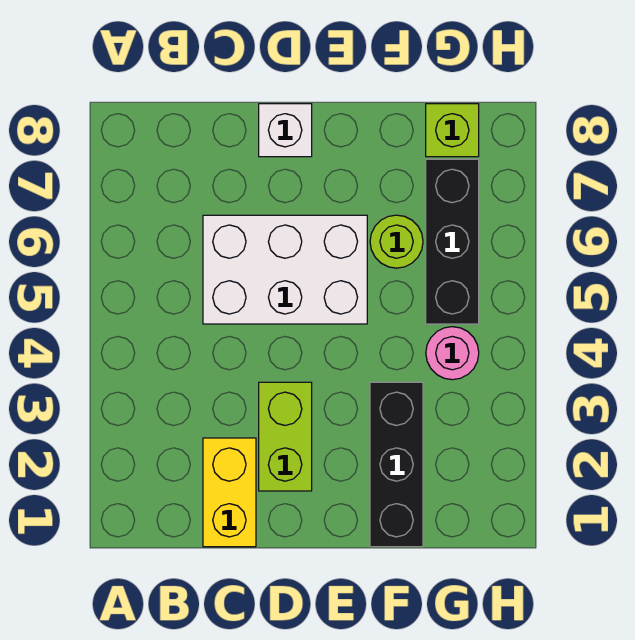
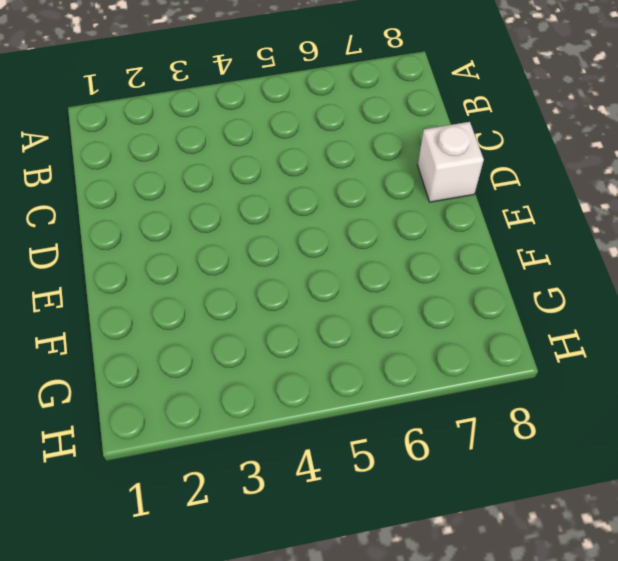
none -> yellow brick C1:C2 level 1
none -> white brick C5:E6 level 1

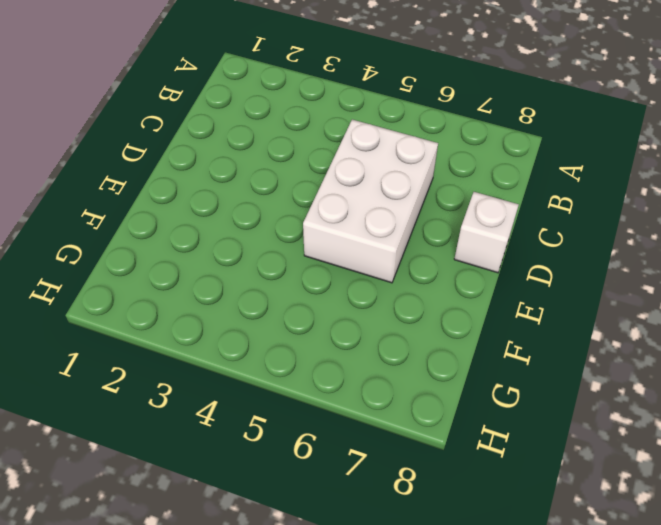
none -> yellow brick C1:C2 level 1
none -> lime brick D2:D3 level 1

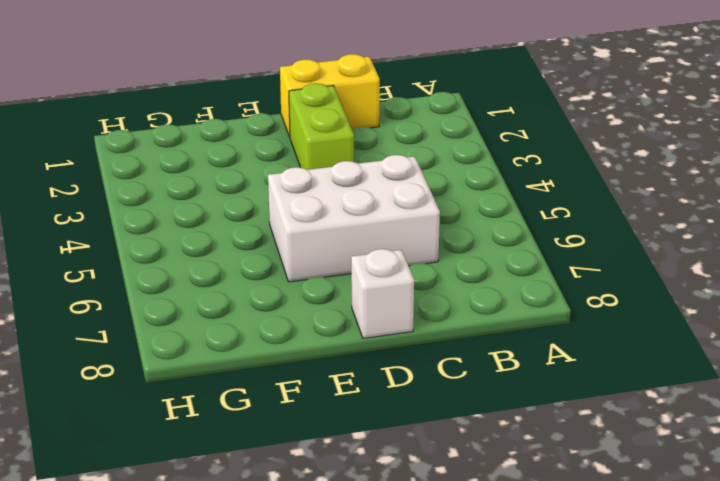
yellow brick C1:D1 level 1 -> yellow brick C1:C2 level 1
none -> black brick F1:F3 level 1
none -> lime round brick F6 level 1

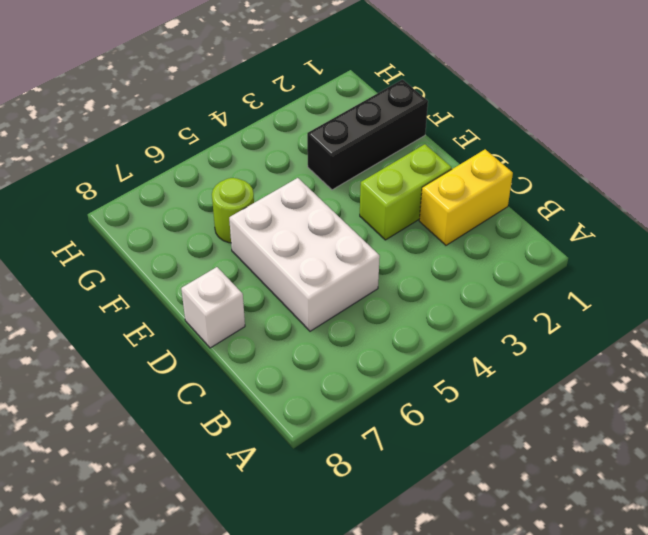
none -> pink round brick G4 level 1
none -> black brick G5:G7 level 1

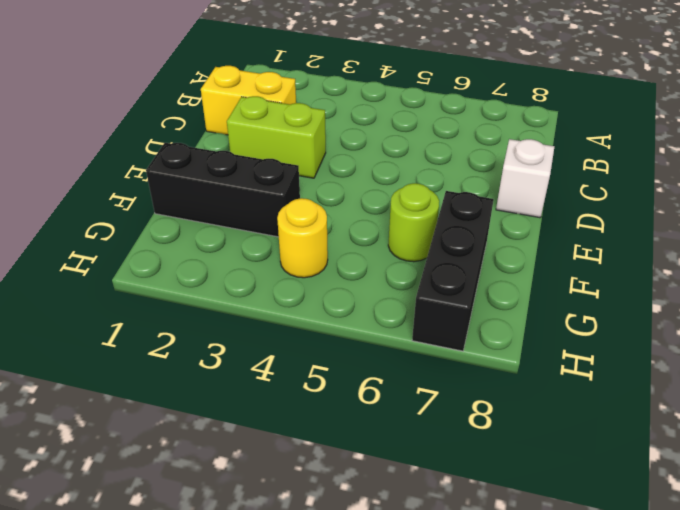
black brick F7:H7 level 1 -> black brick G5:G7 level 1
yellow round brick G4 level 1 -> pink round brick G4 level 1
none -> white brick C5:E6 level 1
none -> lime brick G8 level 1

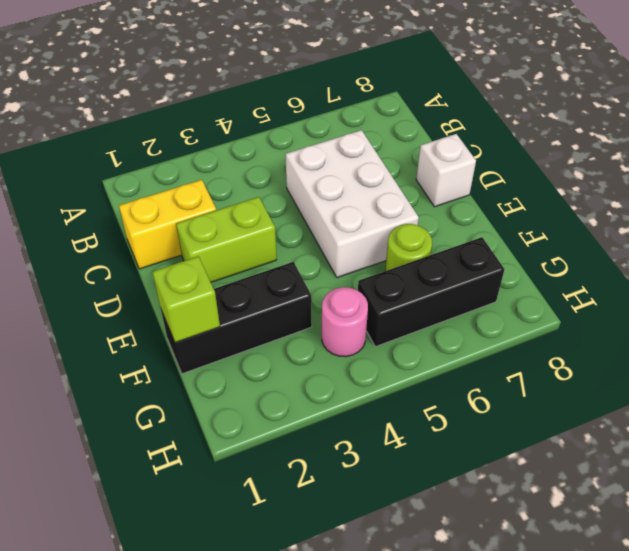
lime brick F1 level 2 -> lime brick G8 level 1

